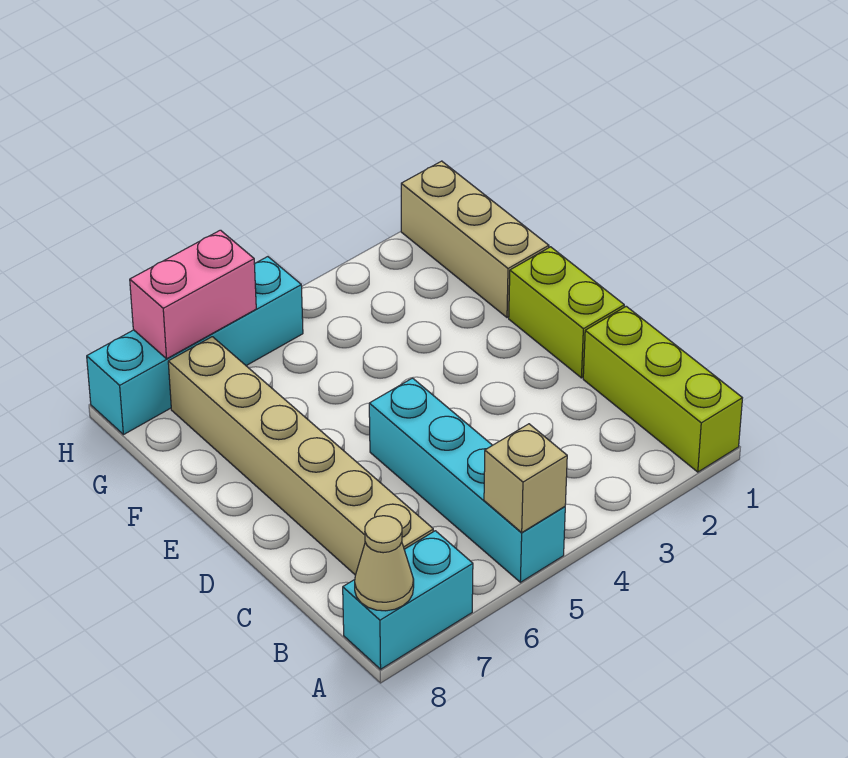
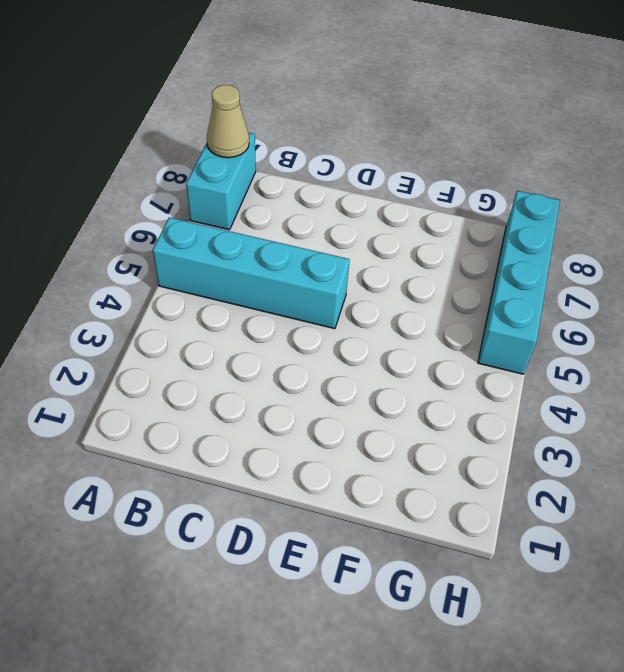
none -> lime brick A1:C1 level 1
none -> tan brick B7:G7 level 1

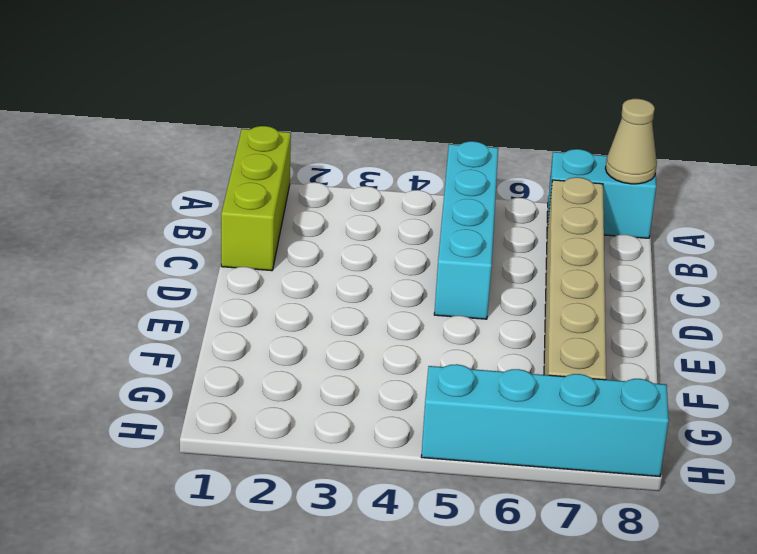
none -> lime brick D1:E1 level 1
none -> tan brick F1:H1 level 1

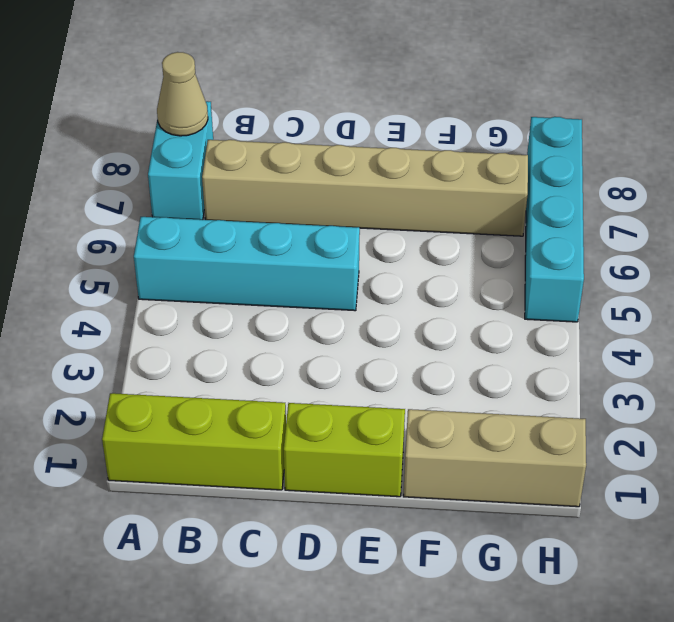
none -> tan brick A5 level 2
none -> pink brick H6:H7 level 2

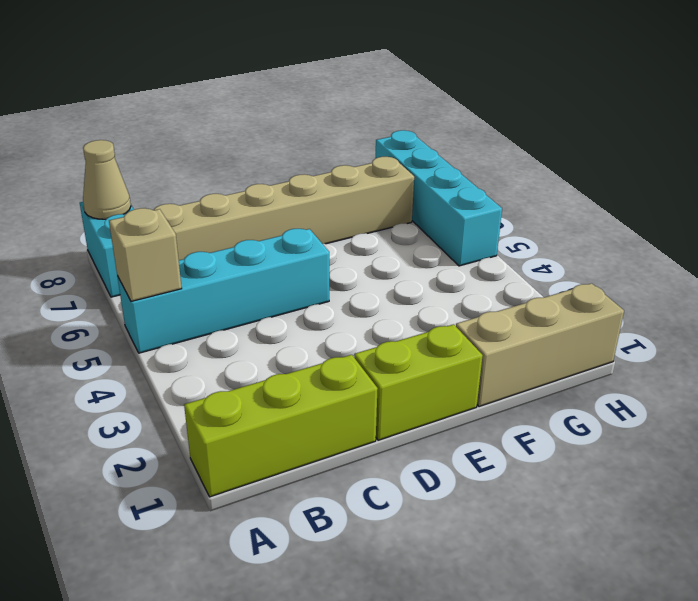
none -> pink brick H6:H7 level 2

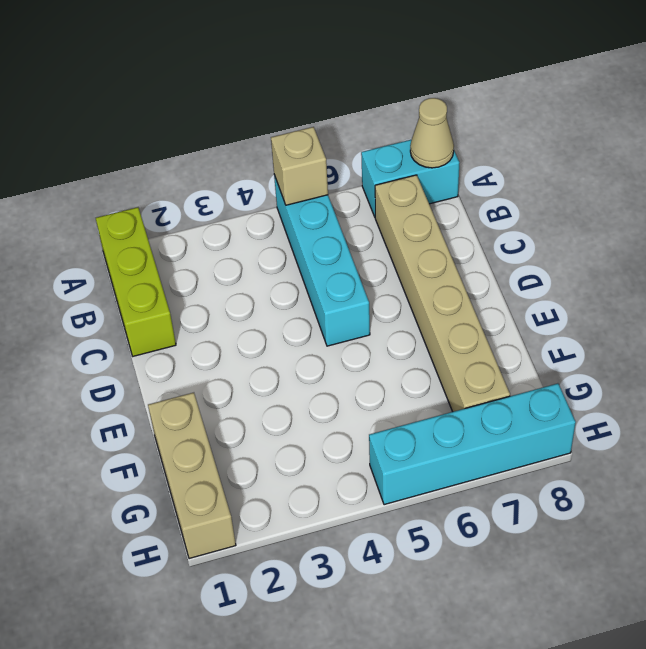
none -> lime brick D1:E1 level 1
none -> pink brick H6:H7 level 2

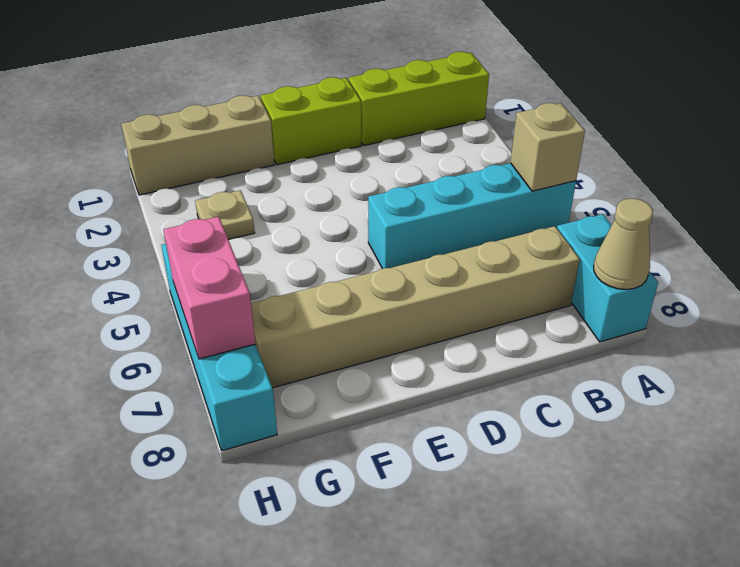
tan plate G3 level 1 -> none

